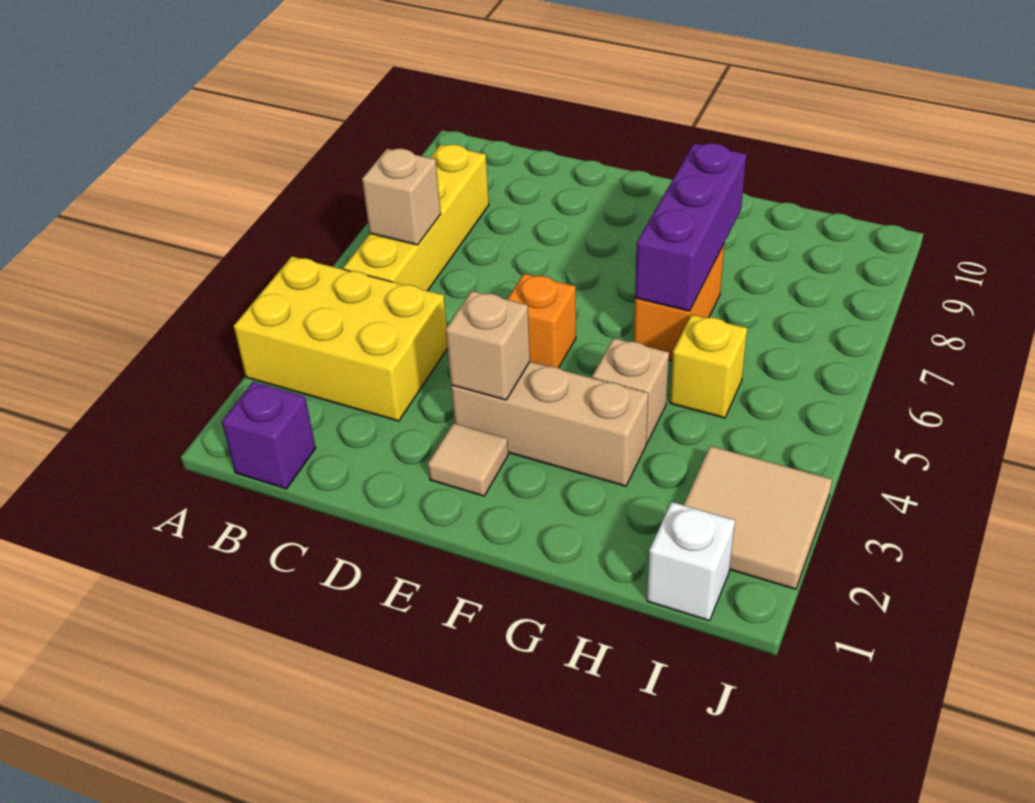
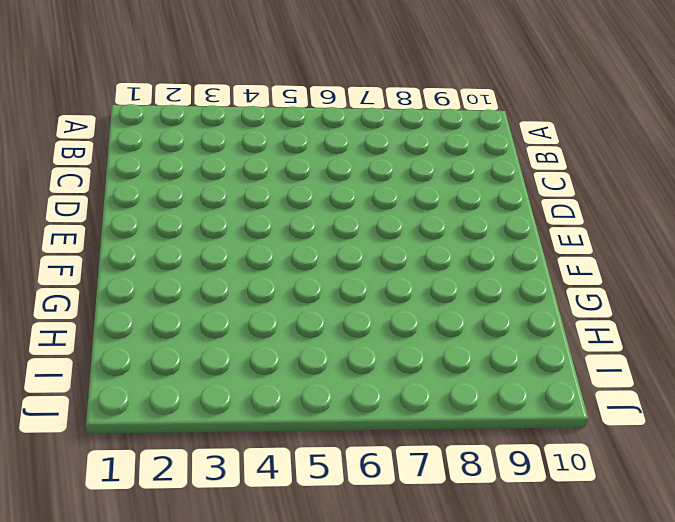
none -> yellow brick A3:C4 level 1
none -> purple brick B1 level 1
none -> yellow brick B5:B8 level 1

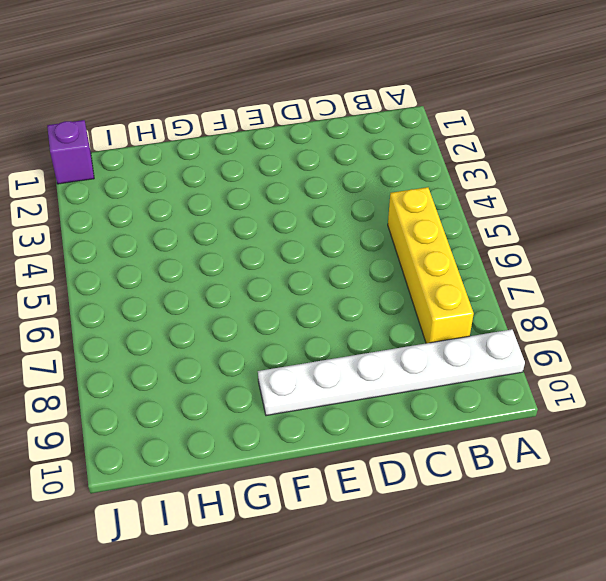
white plate A9:F9 level 1 -> none
purple brick J1 level 1 -> purple brick B1 level 1
none -> yellow brick A3:C4 level 1
none -> tan tile E2 level 1
none -> tan brick E3:G3 level 1

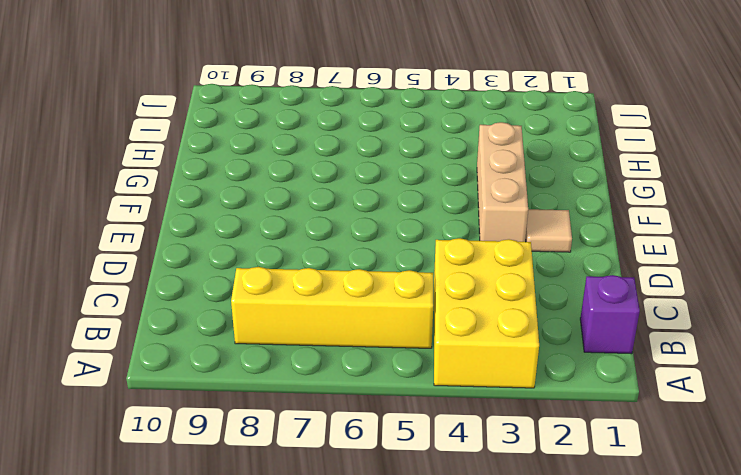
none -> orange brick E5 level 1
none -> tan brick G4 level 1
none -> orange brick G6:G7 level 1

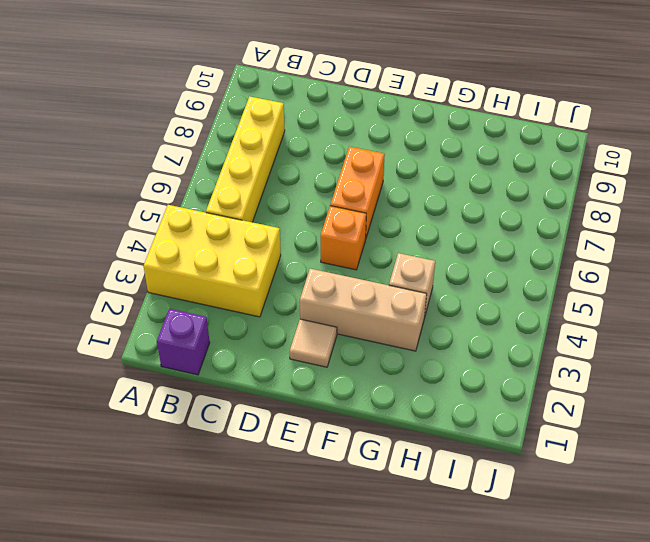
orange brick E6:E7 level 1 -> orange brick G6:G7 level 1
none -> yellow brick H5 level 1
none -> white brick I1 level 1
none -> tan tile I2:J3 level 1

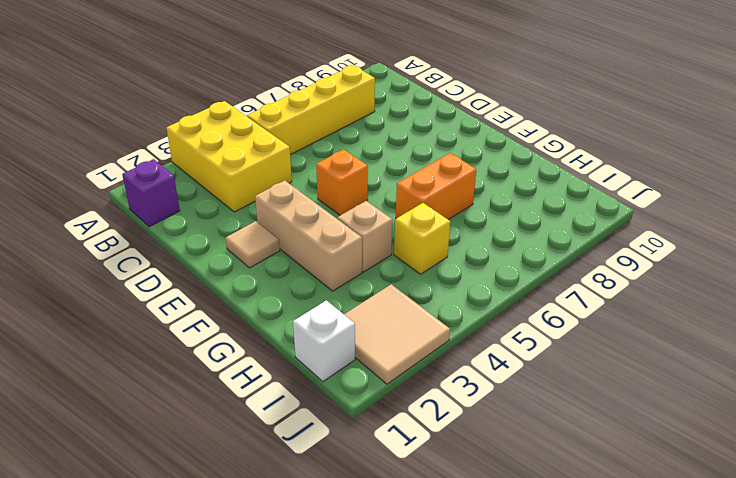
none -> tan brick B6 level 2
none -> tan brick E3 level 2
none -> purple brick G6:G8 level 2

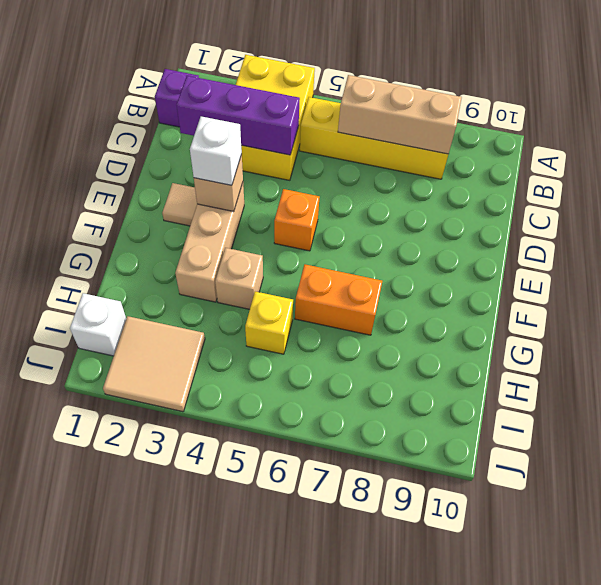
tan brick B6:B8 level 2 -> tan brick B6 level 2
purple brick C2:C4 level 2 -> purple brick G6:G8 level 2
white brick E3 level 3 -> none

